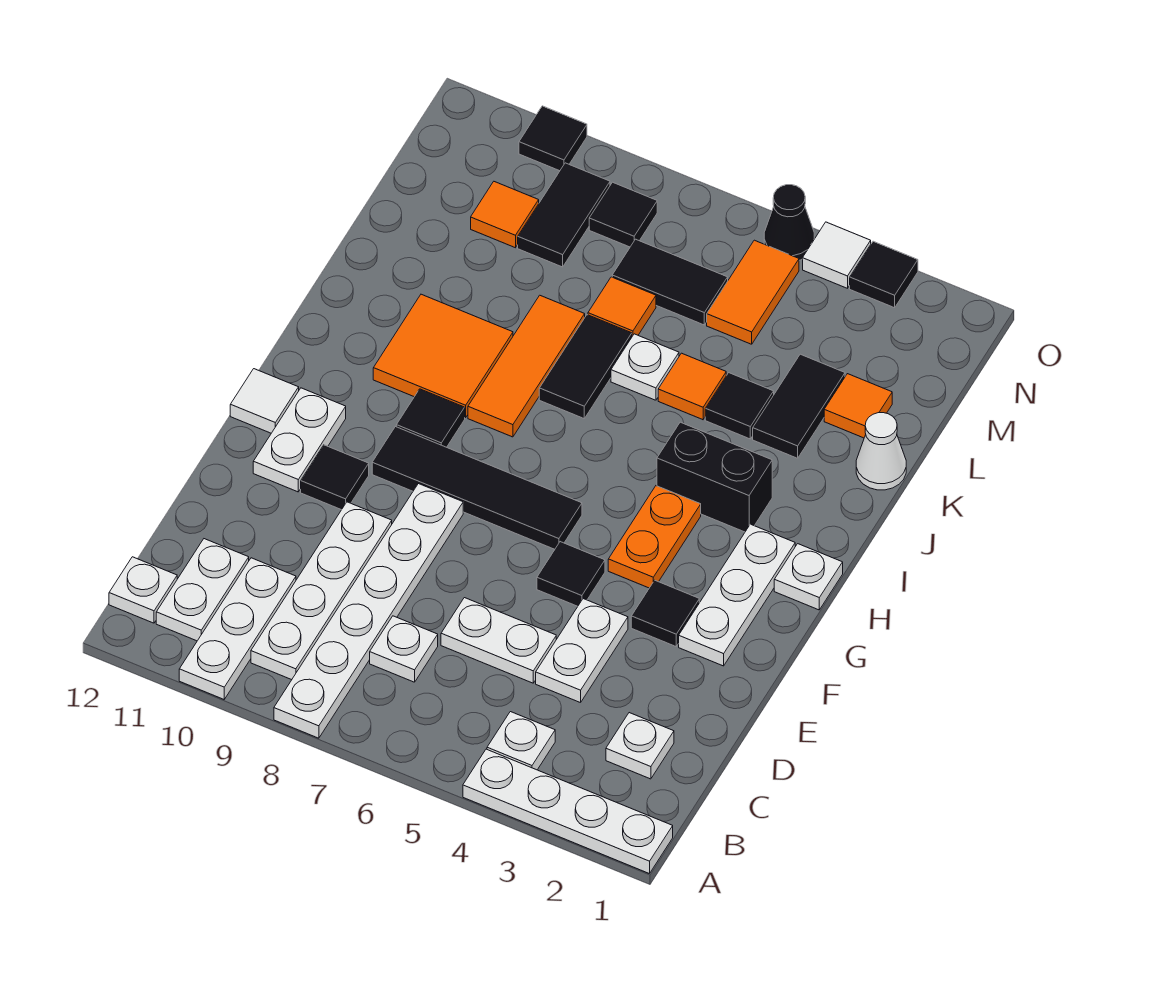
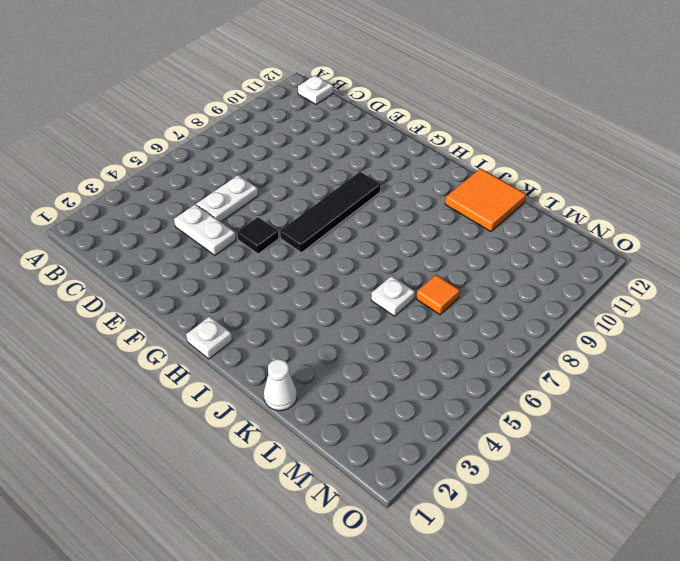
orange tile J11:K12 level 1 -> orange tile I9:J10 level 1
none -> white plate A1:A4 level 1
none -> white plate A8:F8 level 1
none -> white plate A10:C10 level 1
none -> white plate B4 level 1

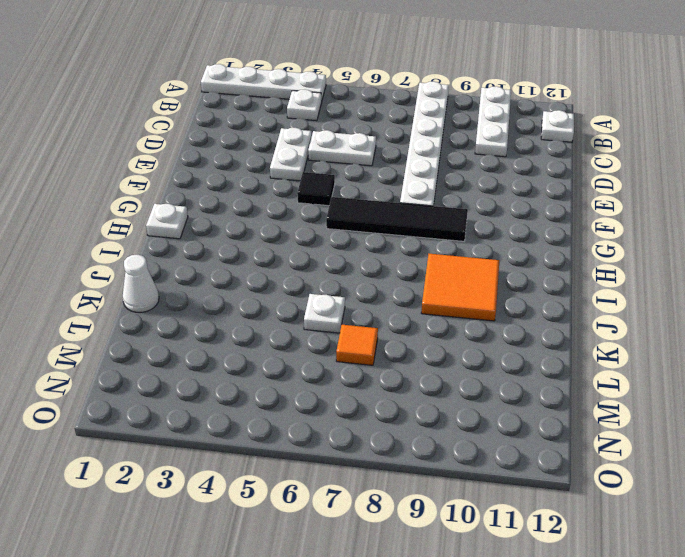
none -> white plate B9:E9 level 1
none -> white plate B11:C11 level 1
none -> white plate C2 level 1
none -> white plate C7 level 1

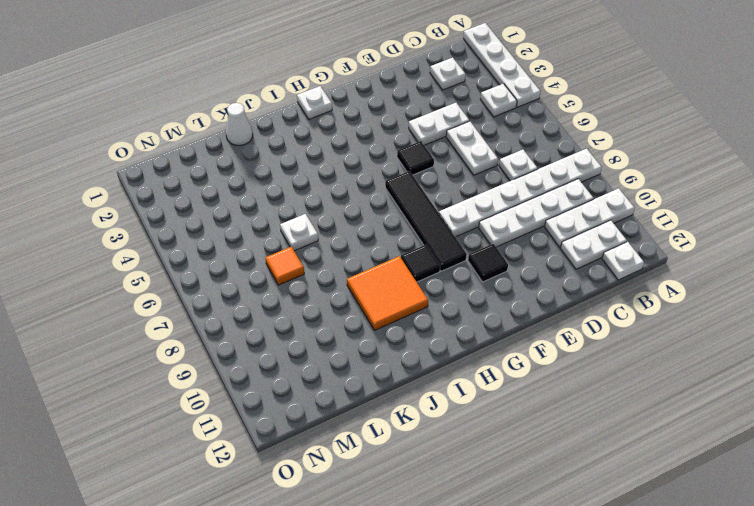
none -> white plate F2:H2 level 1
none -> black tile F3 level 1
none -> white plate F11:G11 level 1
none -> orange plate G4:H4 level 1

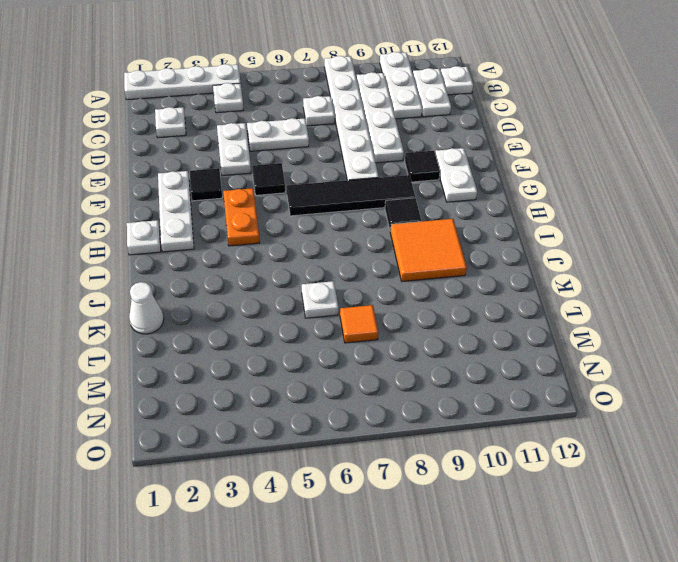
none -> white tile G12 level 1
none -> black brick I3:I4 level 1
none -> orange tile I8:K8 level 1
none -> black tile J7:K7 level 1

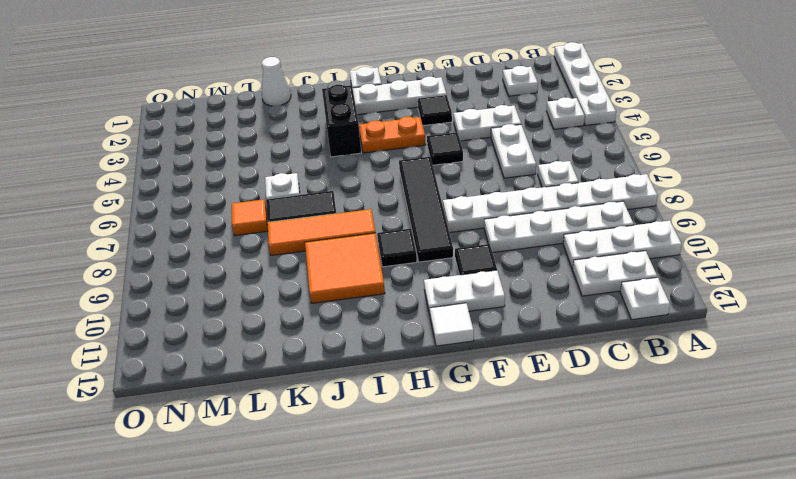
none -> black tile K3:L3 level 1
none -> black tile K4 level 1
none -> orange tile K5 level 1
none -> orange tile L2 level 1

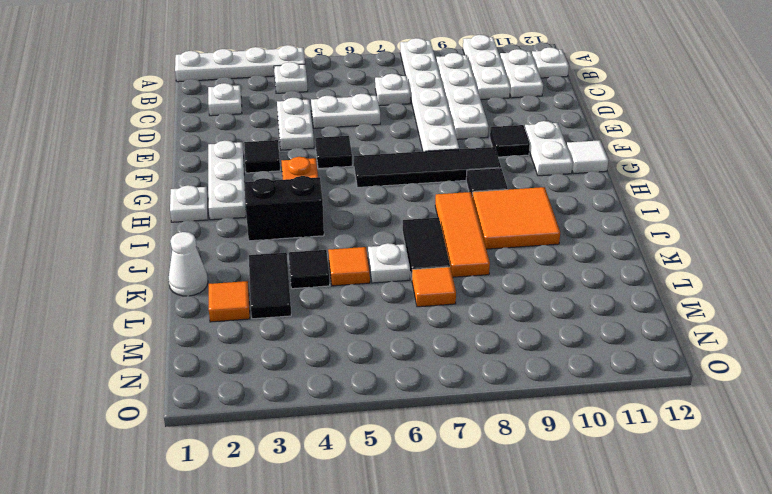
none -> orange tile M5:N5 level 1
none -> black tile M6:M7 level 1
none -> black tile M9:N9 level 1
none -> orange tile M10 level 1

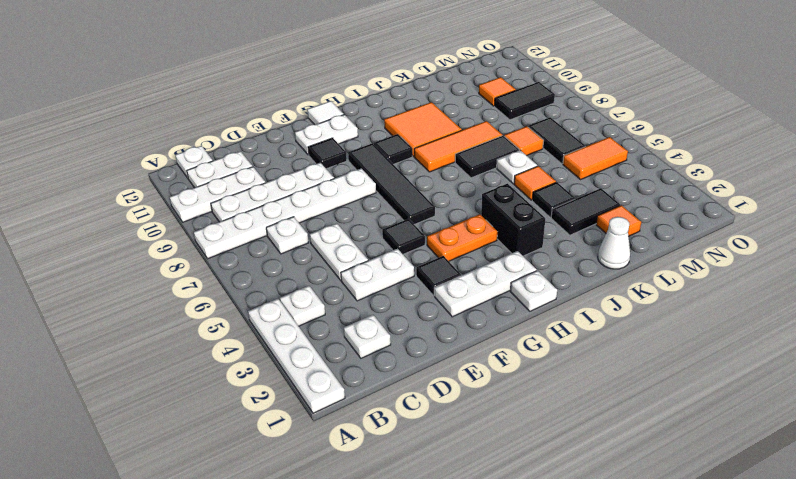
none -> black tile N8 level 1
none -> black tile O3 level 1
none -> white tile O4 level 1
none -> black cone O5 level 1

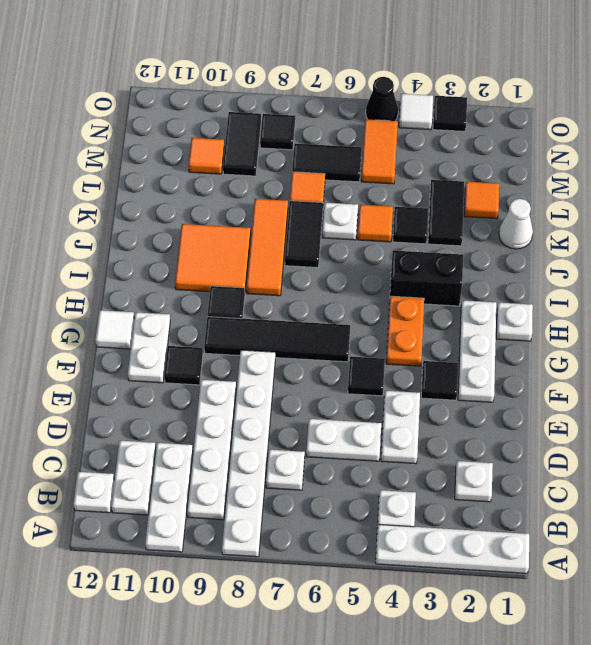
none -> black tile O10 level 1

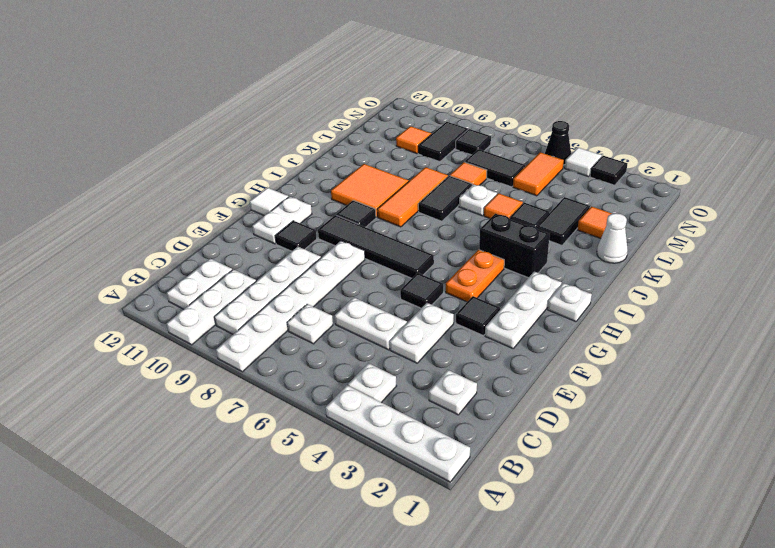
none -> white plate B12 level 1
none -> black tile O10 level 1

